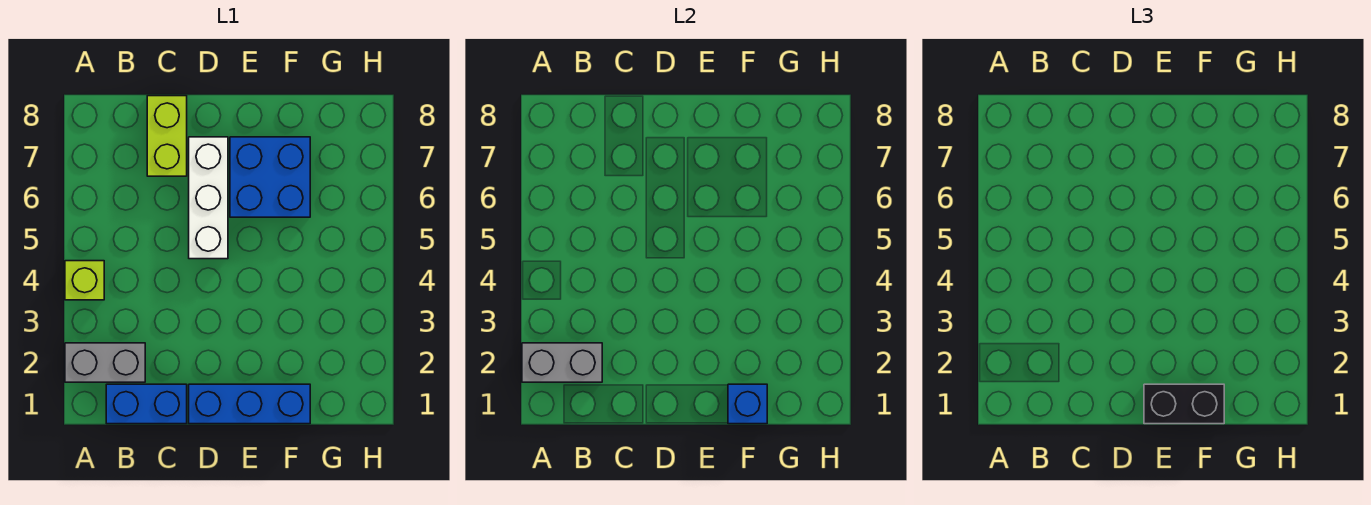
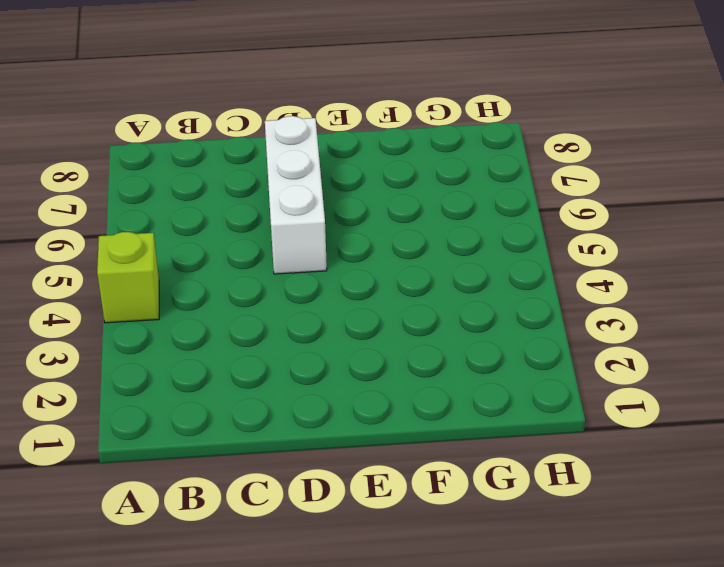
none -> grey brick A2:B2 level 1
none -> blue brick B1:C1 level 1

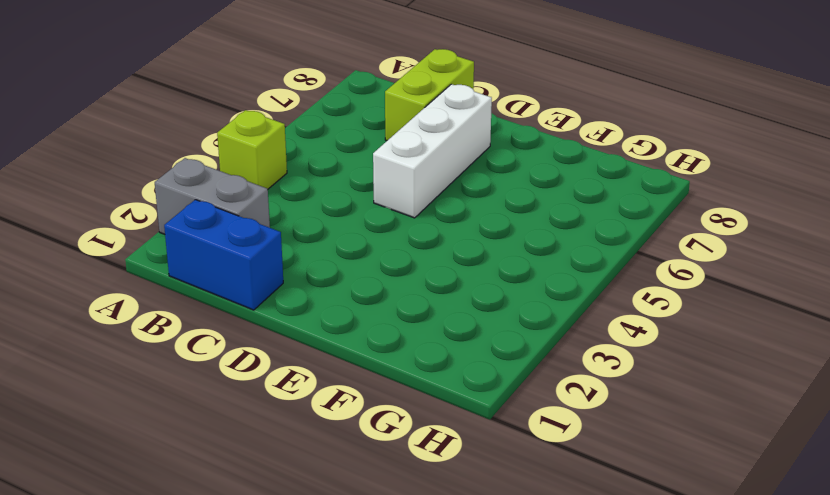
none -> blue brick D1:F1 level 1
none -> blue brick E6:F7 level 1

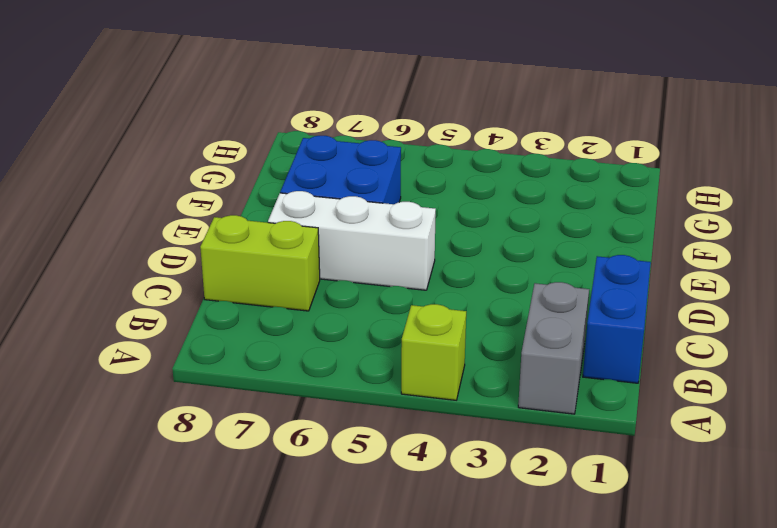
none -> blue brick D1:F1 level 1
none -> grey brick A2:B2 level 2

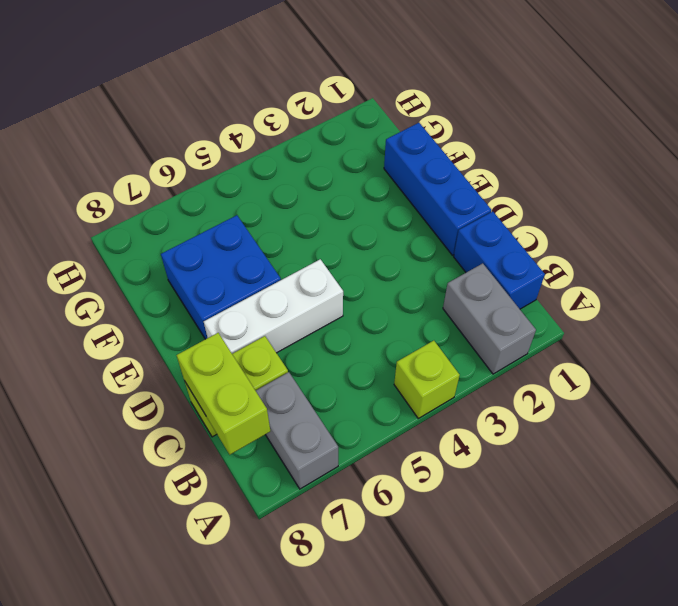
grey brick A7:B7 level 1 -> grey brick A2:B2 level 2
lime brick B8:C8 level 2 -> none
none -> blue brick F1 level 2
none -> black brick E1:F1 level 3

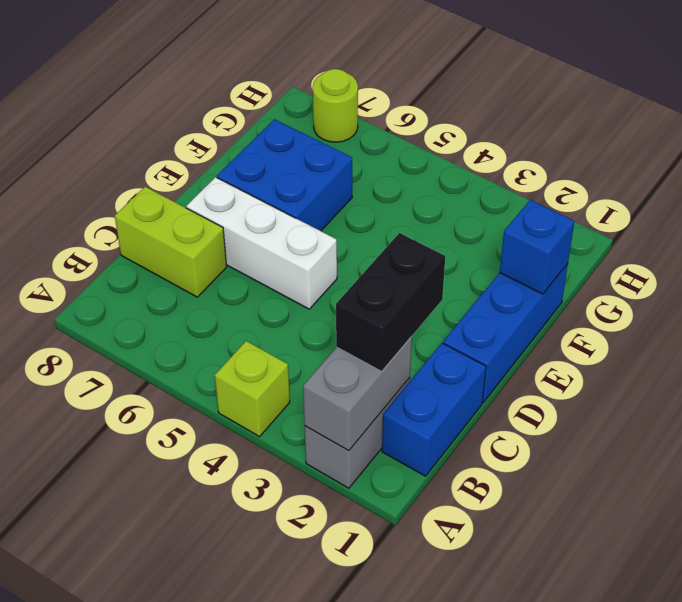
black brick B2:C2 level 3 -> black brick E1:F1 level 3
lime round brick H7 level 1 -> none

